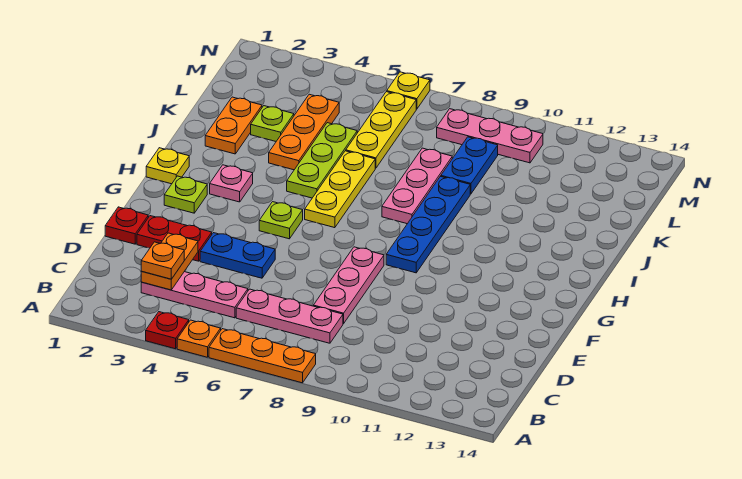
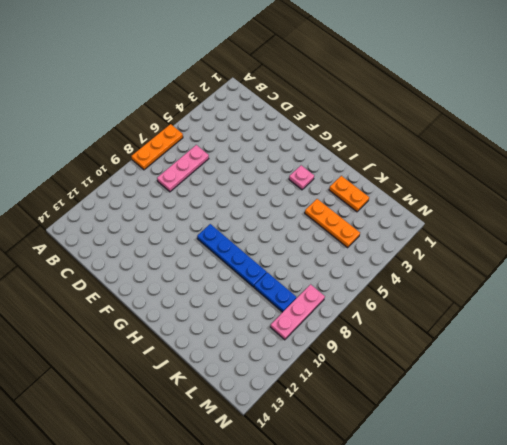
none -> red plate A4 level 1
none -> orange plate A5 level 1
none -> pink plate C3:C5 level 1

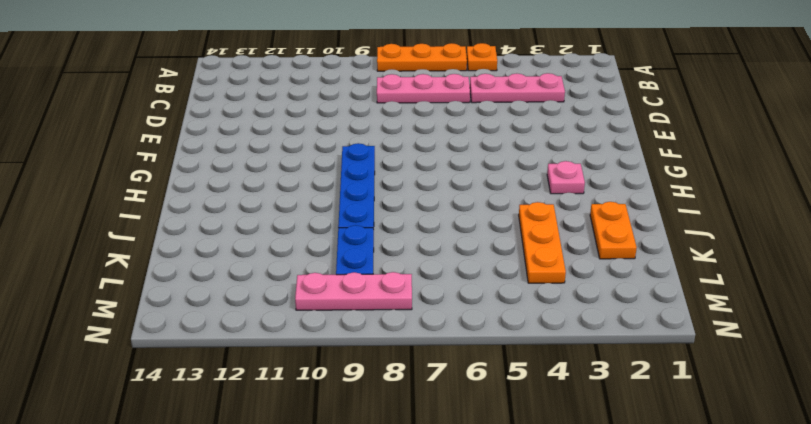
none -> red plate A4 level 1
none -> pink plate D8:F8 level 1
none -> red plate E1 level 1

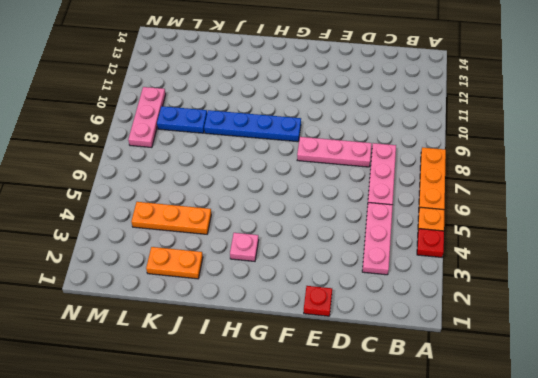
none -> red plate E2:E3 level 1
none -> blue plate E4:E5 level 1
none -> lime plate G2 level 1

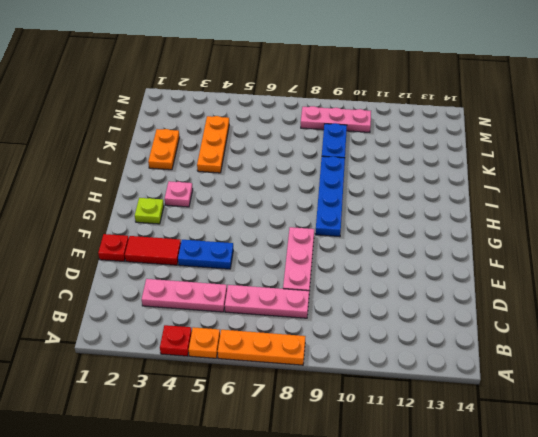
red tile E2:E3 level 1 -> red plate E2:E3 level 1
none -> lime plate G5 level 1
none -> yellow plate H1 level 1
none -> yellow plate H6:J6 level 1

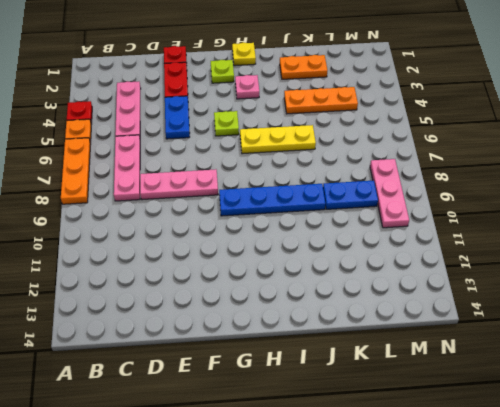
none -> lime plate I5:K5 level 1
none -> pink plate I8:K8 level 1
none -> lime plate K3 level 1

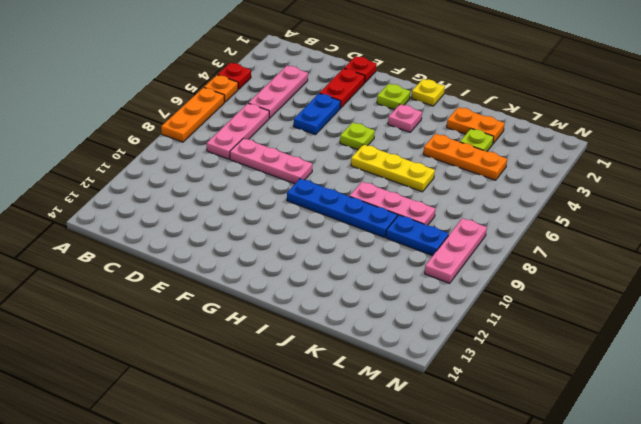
none -> lime plate I5:K5 level 1
none -> yellow plate K6:M6 level 1
none -> yellow plate N6 level 1

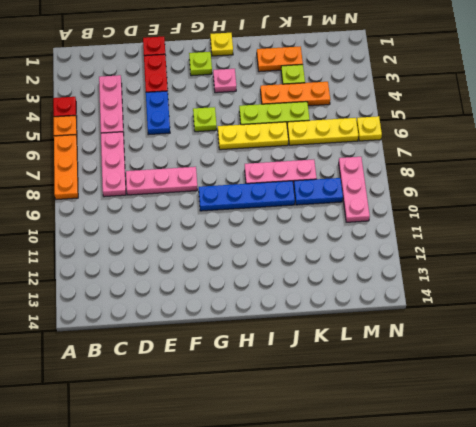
none -> orange plate C3:D3 level 2
none -> orange plate C3 level 3

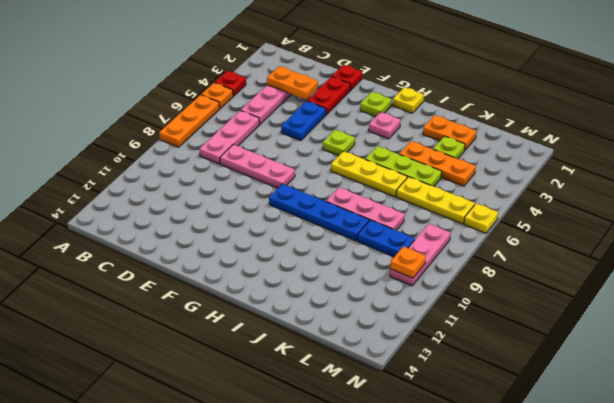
orange plate M10 level 2 -> orange plate C3 level 3

